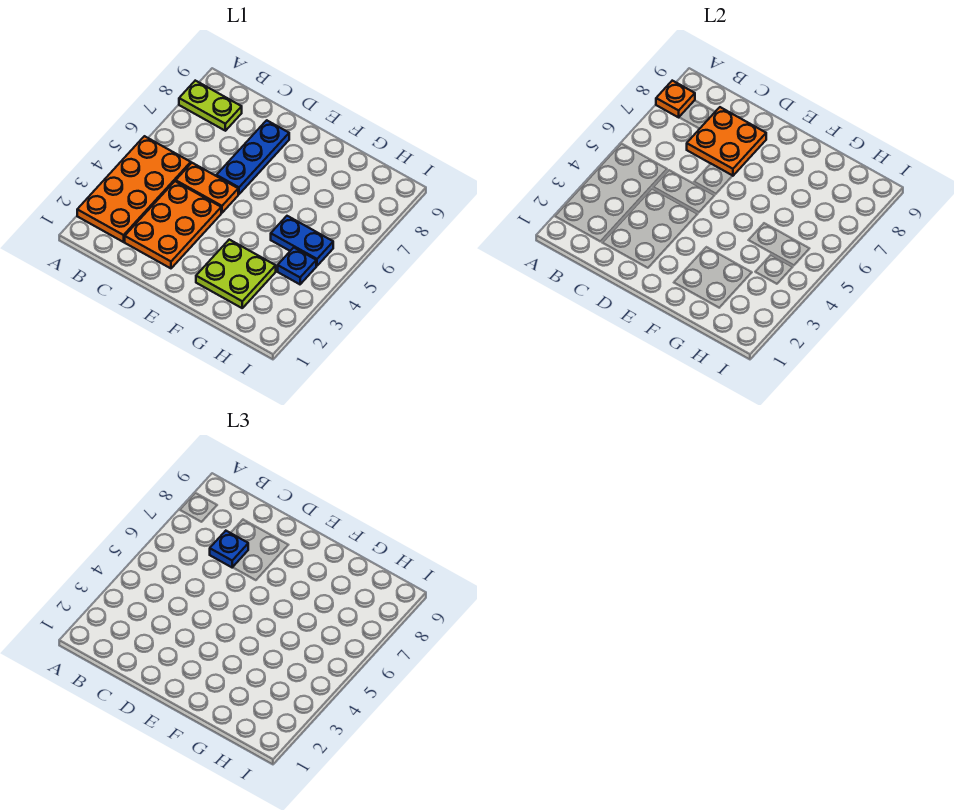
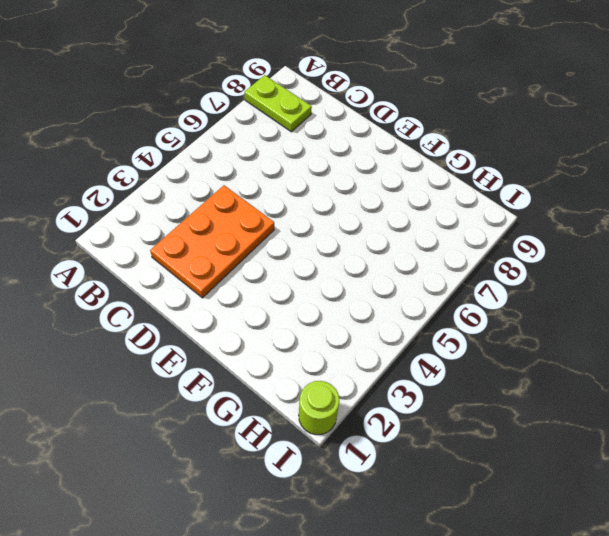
lime round brick I1 level 1 -> none
none -> orange plate A2:B5 level 1
none -> orange plate C5:D5 level 1

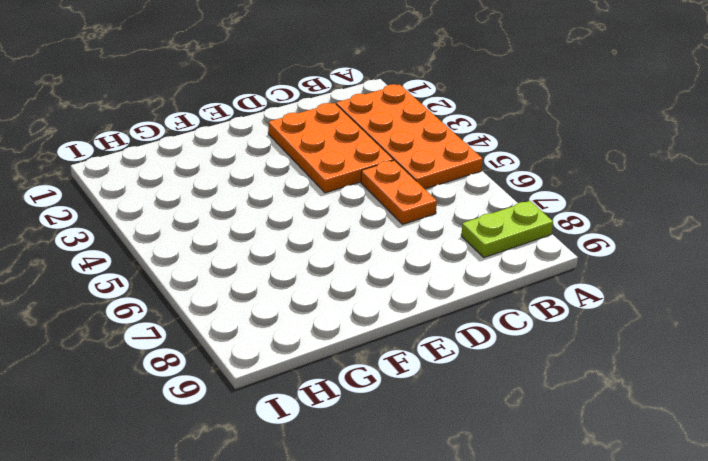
orange plate C5:C6 level 1 -> orange plate C5:D5 level 1
none -> blue plate D6:D8 level 1
none -> lime plate F2:G3 level 1

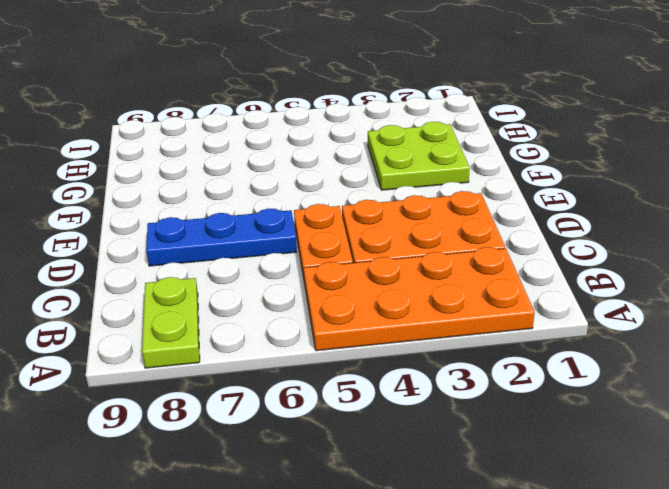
none -> blue plate G5:H5 level 1
none -> blue plate H4 level 1

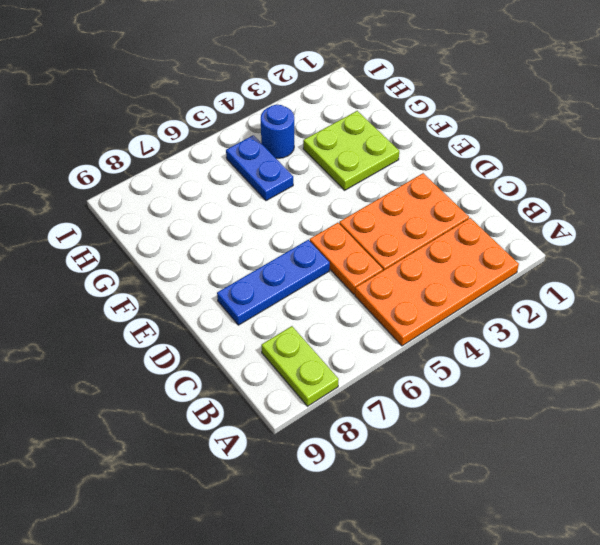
blue round brick H4 level 1 -> blue plate H4 level 1
none -> orange plate A8 level 2
none -> orange plate C7:D8 level 2

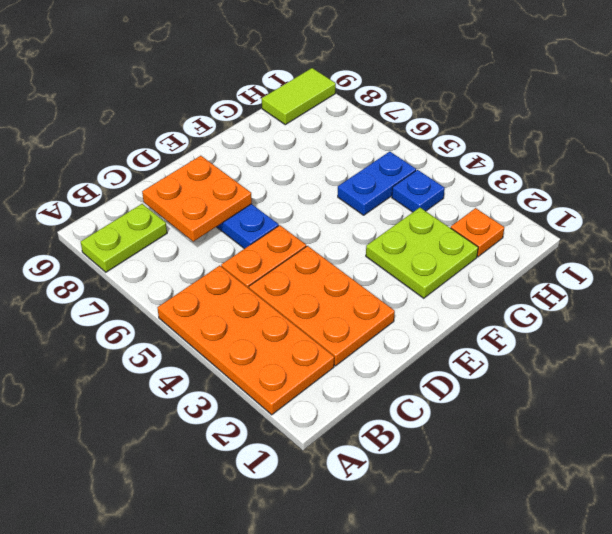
orange plate H2 level 1 -> orange plate A8 level 2
lime tile H9:I9 level 1 -> none
none -> blue plate C7 level 3

